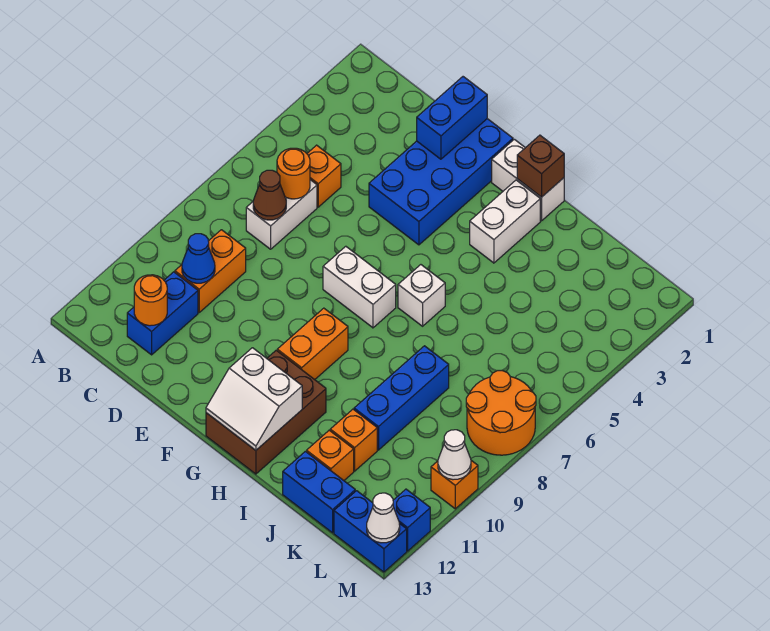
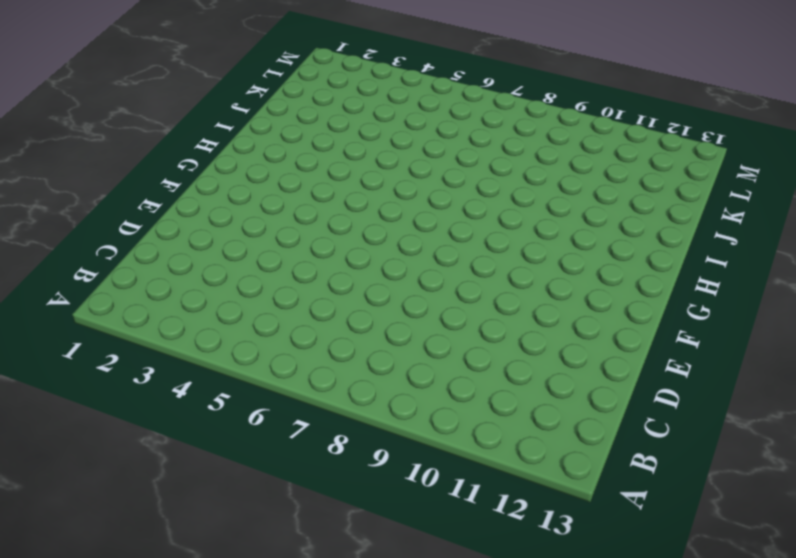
none -> orange brick C5 level 1
none -> white brick C6:C7 level 1
none -> orange brick C9:C10 level 1

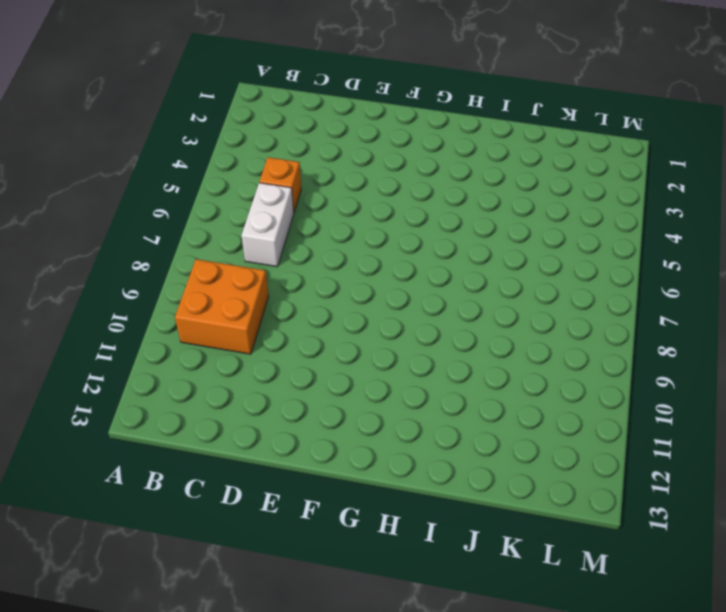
orange brick B9:C10 level 1 -> orange brick C9:C10 level 1
none -> blue brick C11:C12 level 1
none -> blue brick E1:F4 level 1
none -> white brick F7:G7 level 1

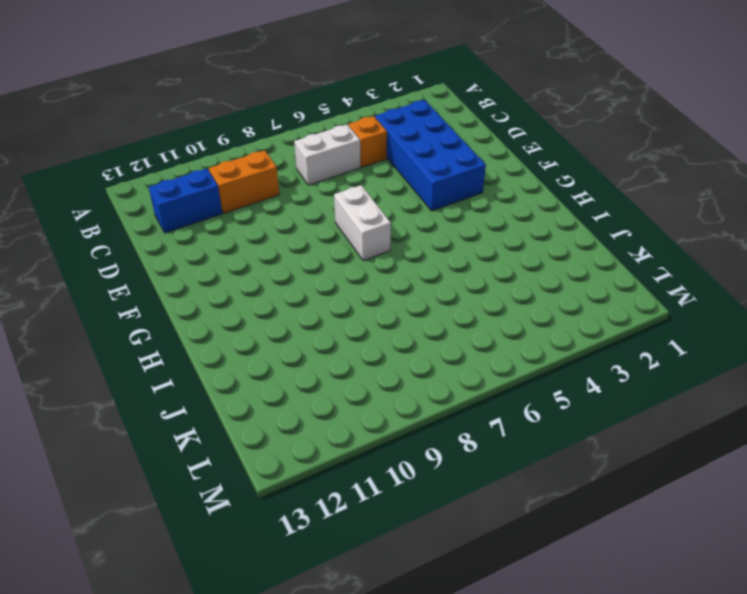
blue brick C3:F4 level 1 -> blue brick E1:F4 level 1
none -> white brick G1:H1 level 1
none -> orange brick G9:G10 level 1
none -> brown brick G11:H13 level 1

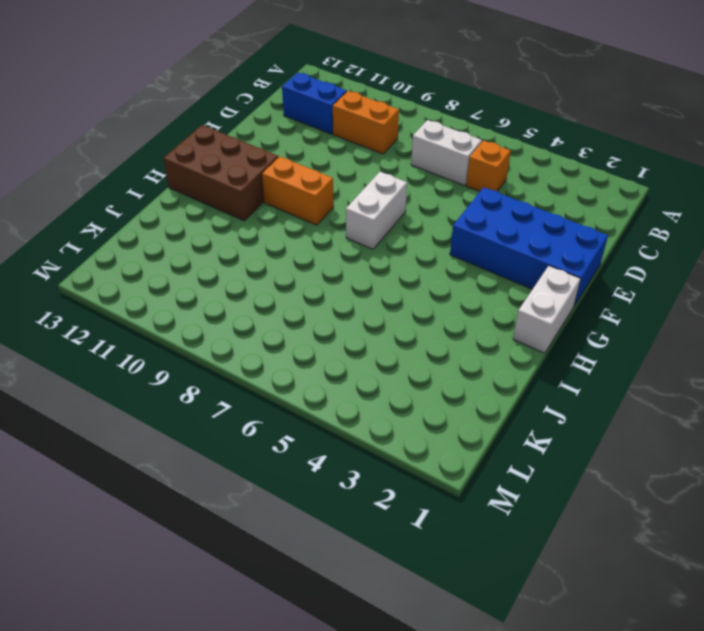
none -> white brick H2:H3 level 1
none -> white brick H6 level 1
none -> blue brick J8:J10 level 1

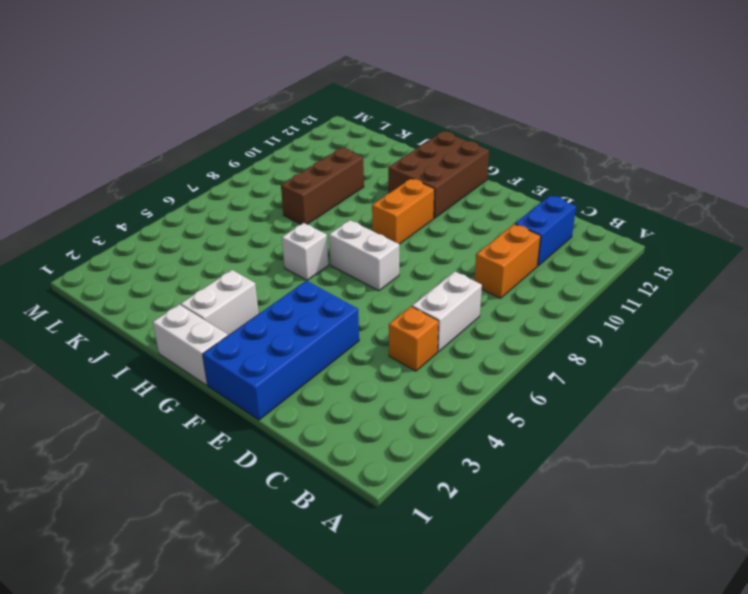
brown brick J8:J10 level 1 -> blue brick J8:J10 level 1
none -> orange brick J11 level 1
none -> orange brick J12 level 1
none -> blue brick J13:K13 level 1

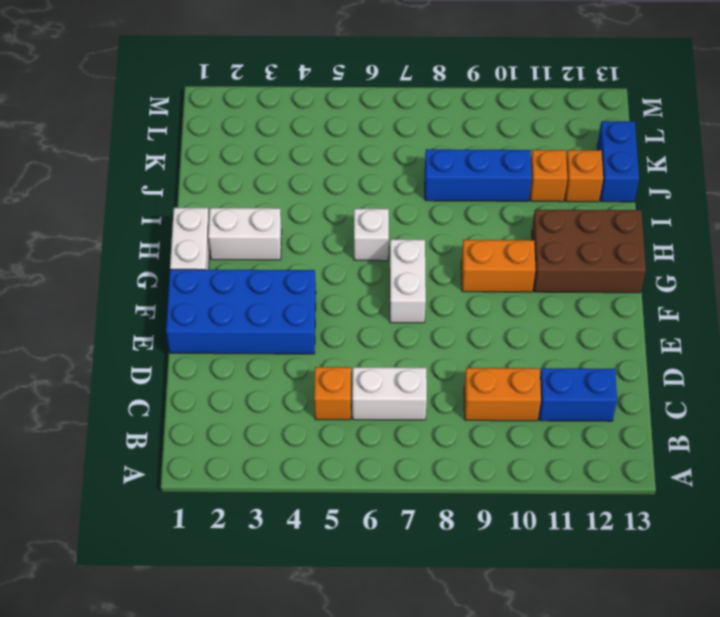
none -> orange round brick L7:M8 level 1
none -> blue brick L13:M13 level 1
none -> orange brick M10 level 1

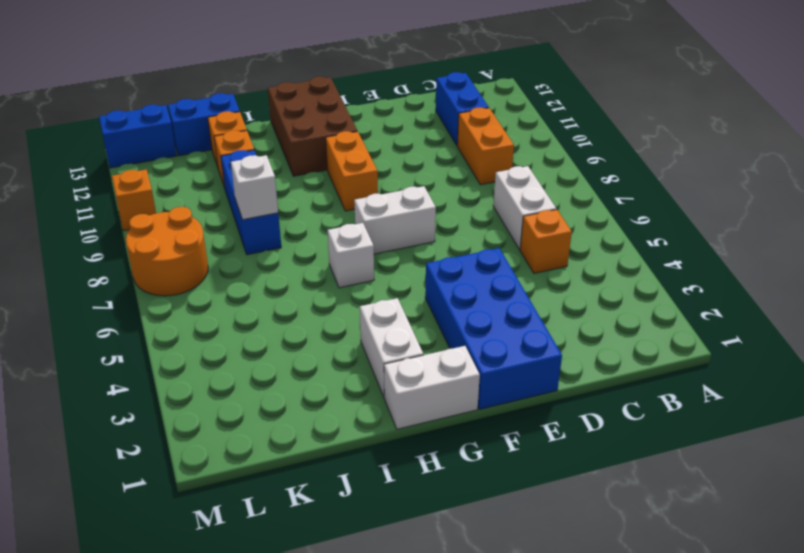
white brick J8 level 2 -> none
none -> blue brick M12 level 1
none -> orange round brick C6 level 2
none -> brown cone C7 level 2

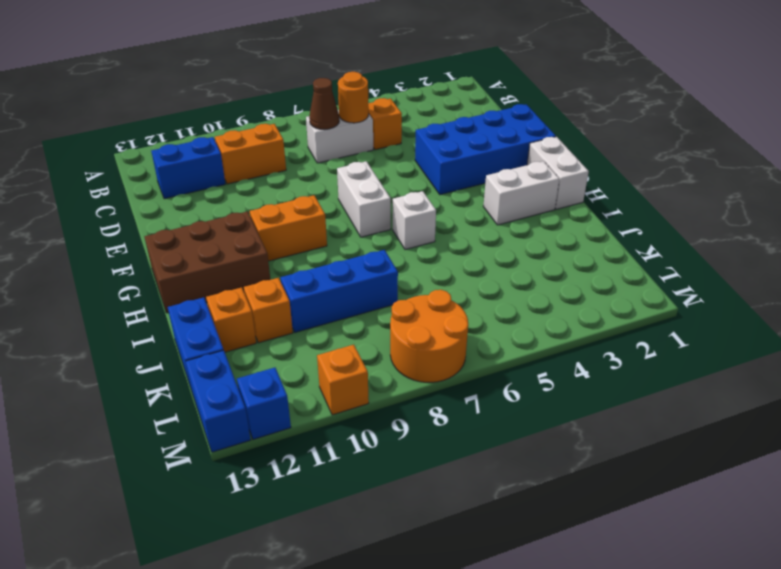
none -> blue cone C10 level 2
none -> orange round brick C12 level 2
none -> blue brick E1:E2 level 2

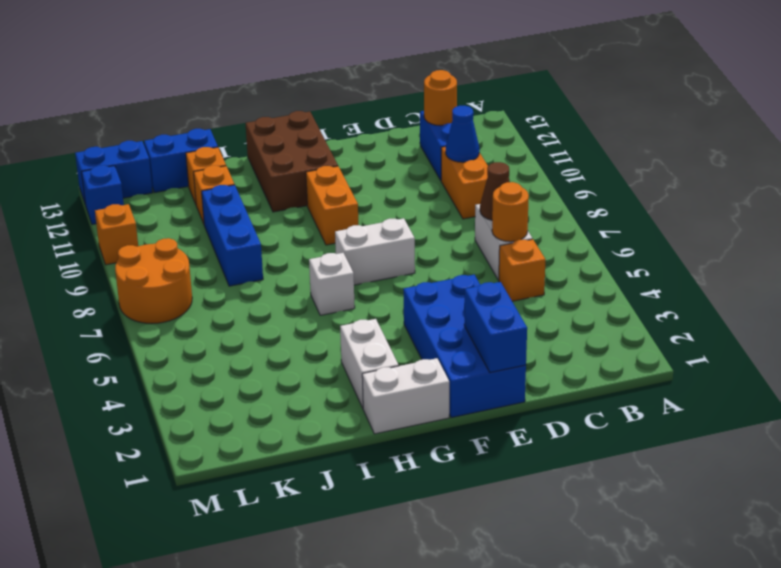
none -> white slope G12:H13 level 2 top 12
none -> brown brick H1 level 2
none -> white cone M10 level 2

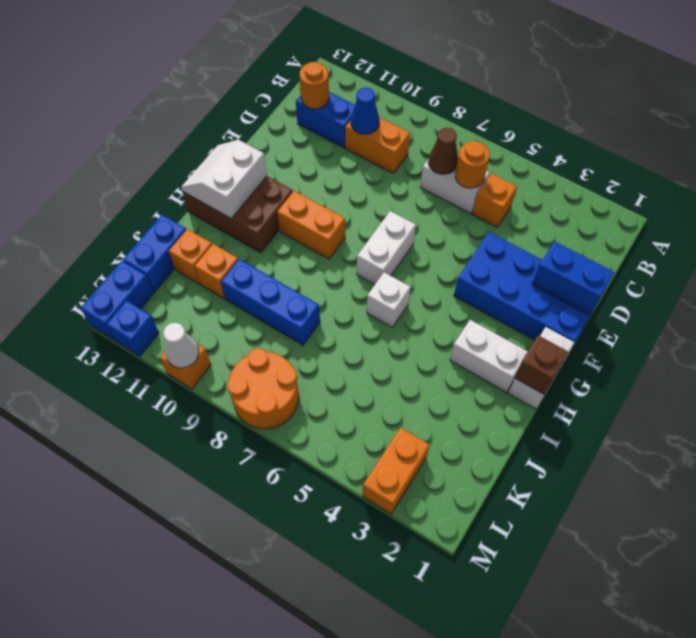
orange brick L3:M3 level 1 -> none
none -> white cone M13 level 2

